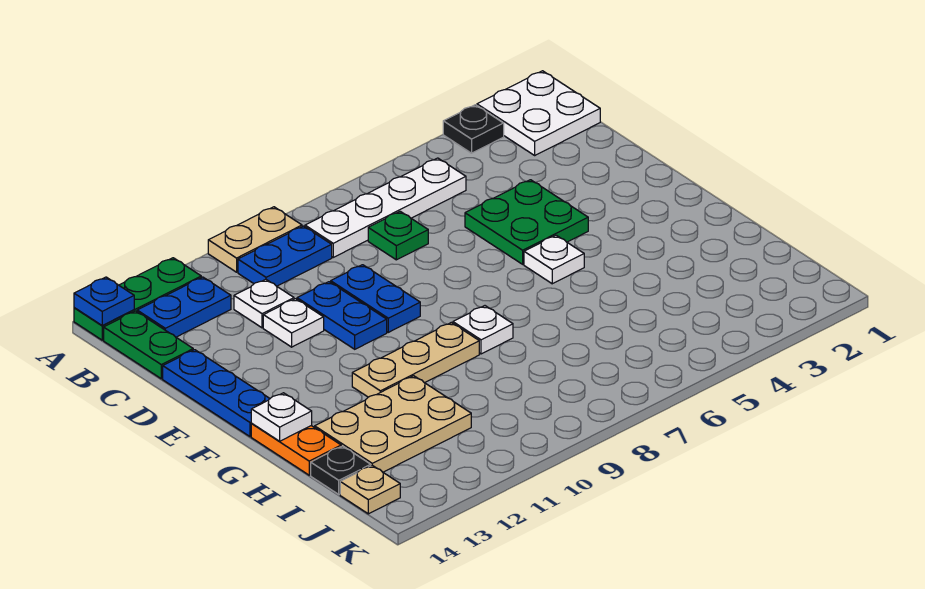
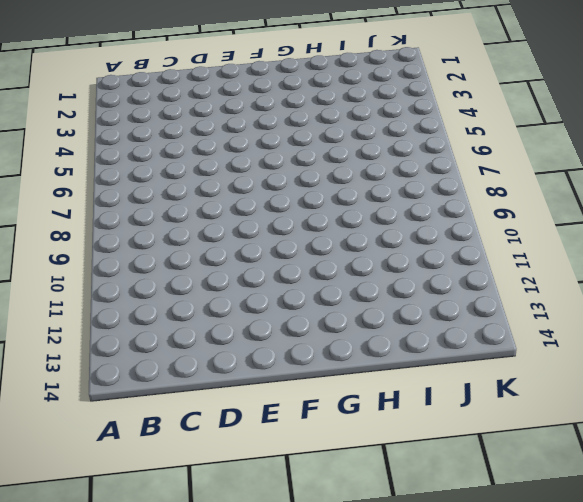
none -> white plate A1:B2 level 1
none -> black plate A3 level 1
none -> tan plate A9:A10 level 1

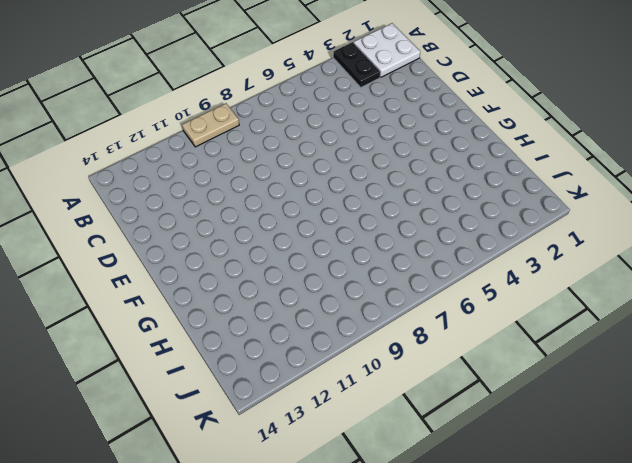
black plate A3:B3 level 1 -> black plate A3 level 1
none -> green plate A12:A14 level 1
none -> white plate B5:B8 level 1
none -> blue plate B9:B10 level 1

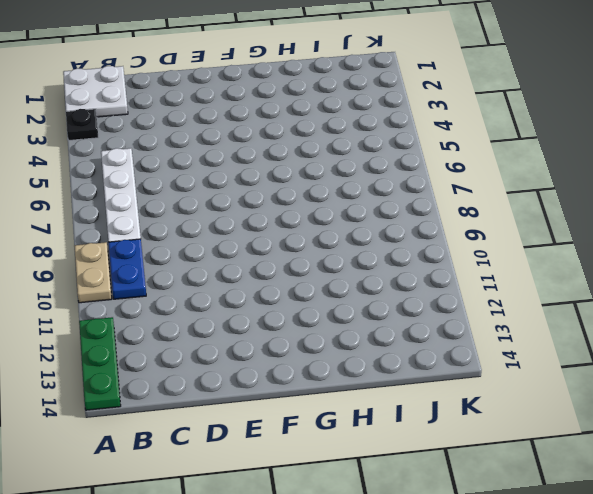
none -> blue plate B12:B13 level 1
none -> green plate B14:C14 level 1
none -> green plate C7 level 1

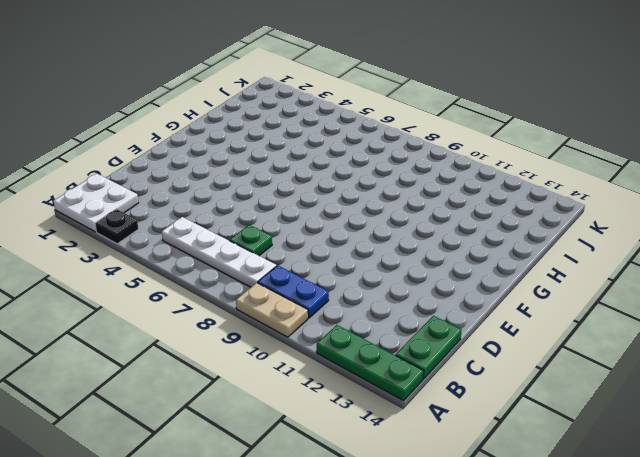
none -> blue plate B12:B13 level 1
none -> white plate C11 level 1
none -> green plate D4:E5 level 1

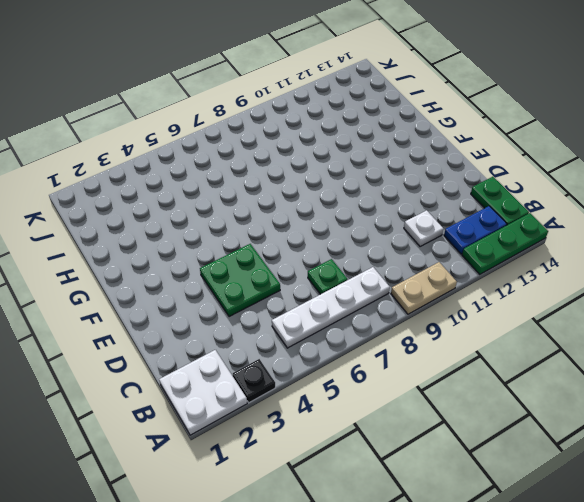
none -> blue plate B9:B10 level 1
none -> blue plate D9:E9 level 1
none -> blue plate D10:E10 level 1

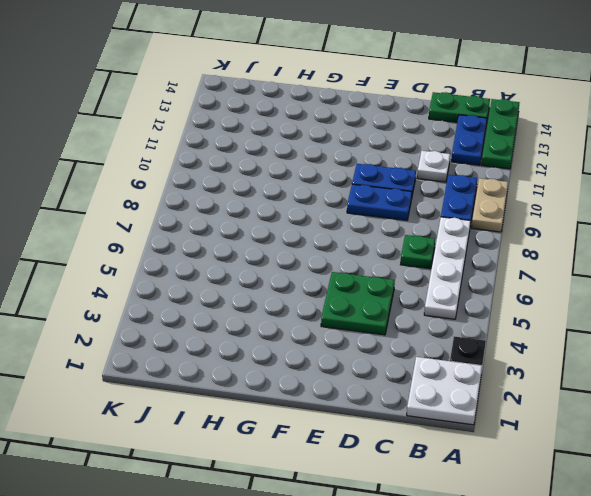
none -> white plate D11 level 1
none -> blue plate D14:F14 level 1
none -> white plate F5 level 1

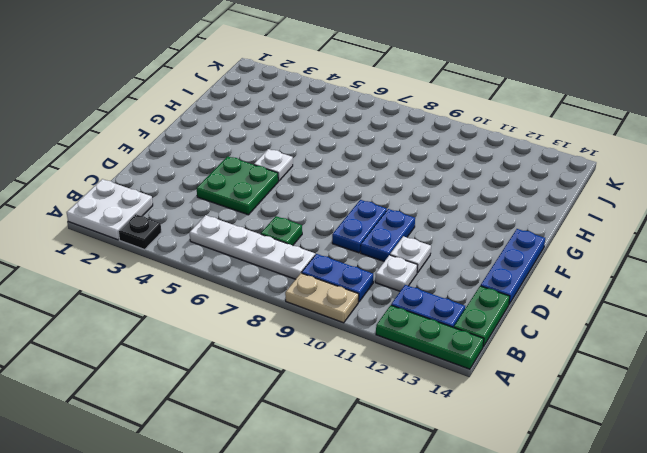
none -> white plate G8 level 1
none -> tan plate G9:G11 level 1
none -> orange plate G14:H14 level 1

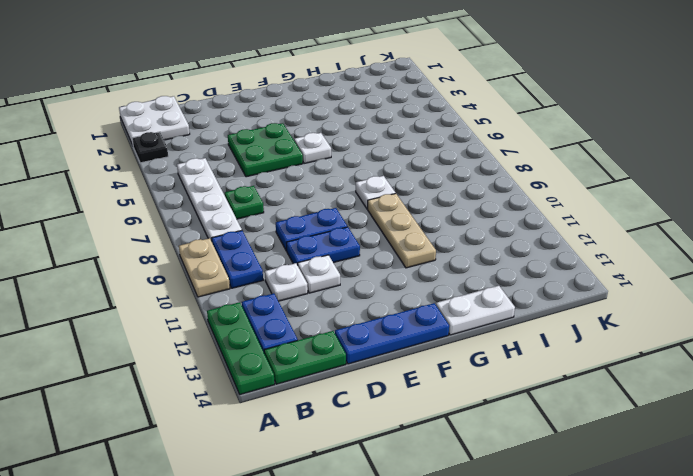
white plate G14:H14 level 1 -> orange plate G14:H14 level 1
none -> tan plate H11:I13 level 1
none -> black plate I14 level 1
none -> tan plate J14 level 1

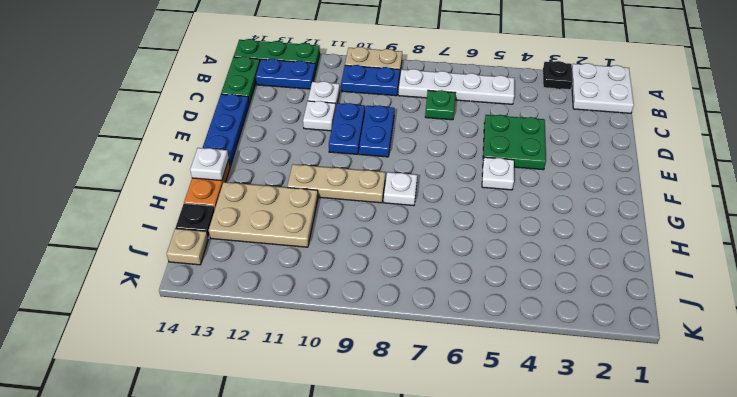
none -> blue plate A14 level 2

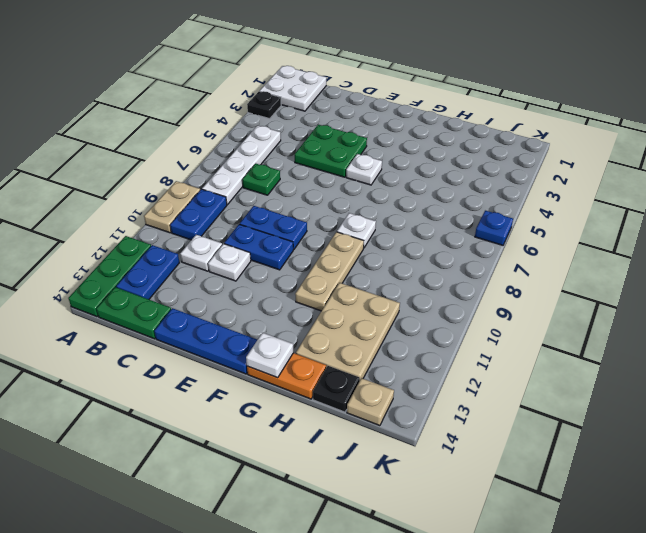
blue plate K6 level 1 -> blue plate A14 level 2

